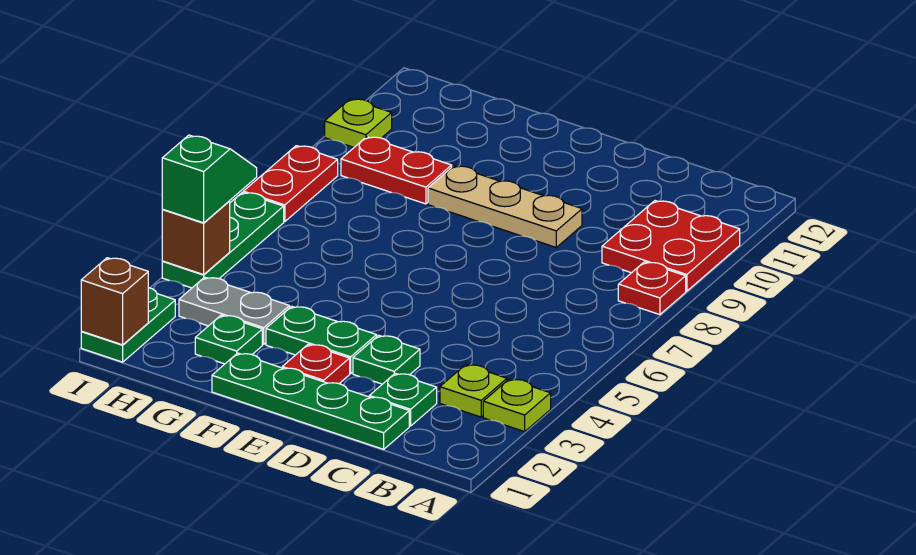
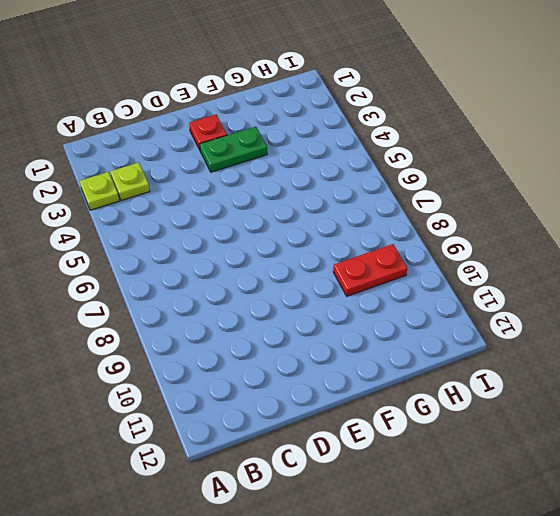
none -> red plate A8 level 1
none -> red plate A9:B10 level 1
none -> green plate C1:F1 level 1

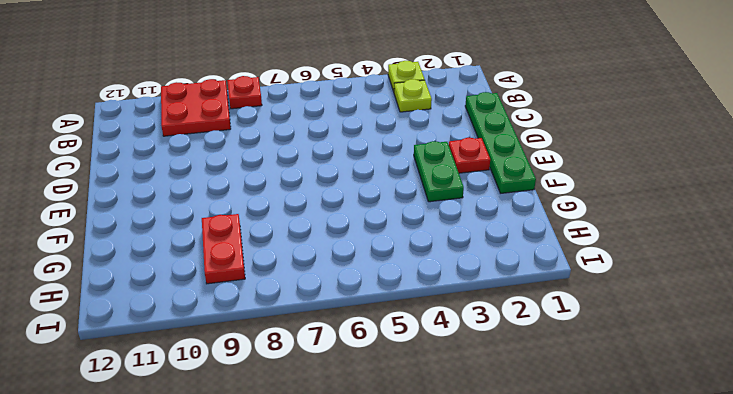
none -> green plate C2 level 1
none -> green plate D3 level 1
none -> tan plate D9:F9 level 1

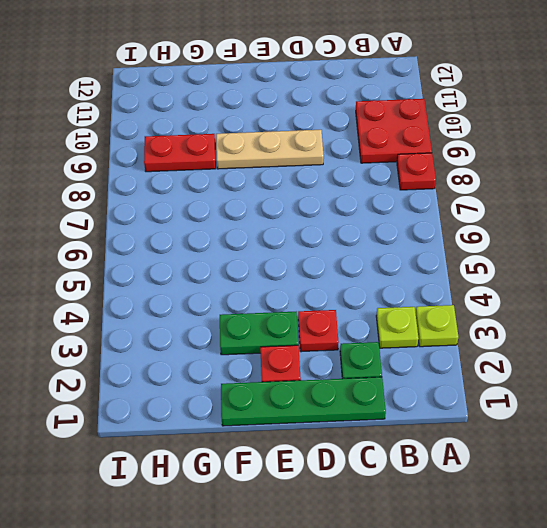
red plate D3 level 1 -> green plate D3 level 1
none -> green plate G2 level 1
none -> grey plate G3:H3 level 1
none -> green plate I1:I2 level 1

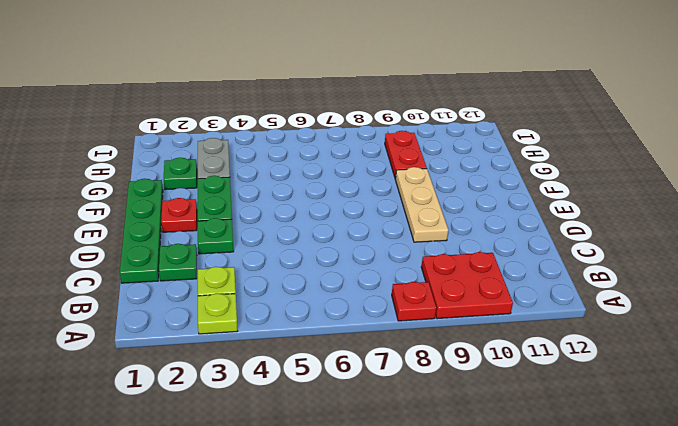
none -> green plate I1:I2 level 1
none -> green plate I4:I6 level 1
none -> red plate I7:I8 level 1

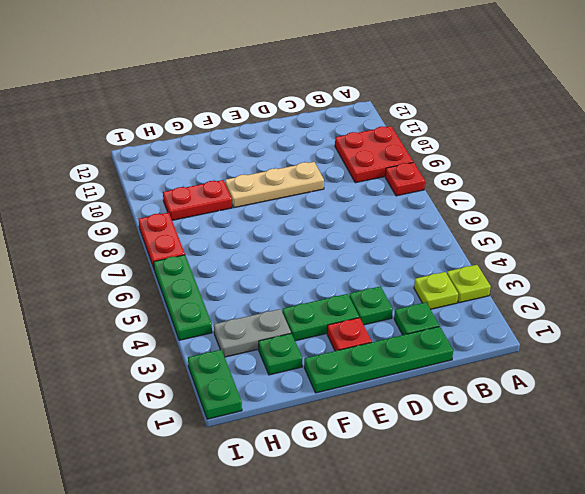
none -> lime plate I10 level 1
none -> brown brick I1 level 2
none -> brown brick I4 level 2

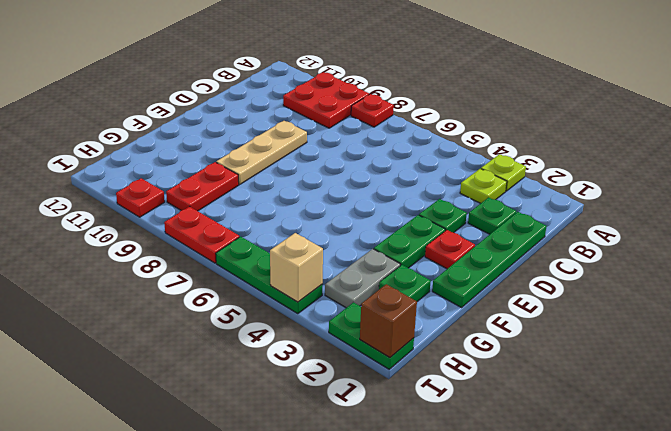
tan brick I4 level 2 -> brown brick I4 level 2
red plate I10 level 1 -> lime plate I10 level 1
none -> green slope I4:I5 level 3 top 4

